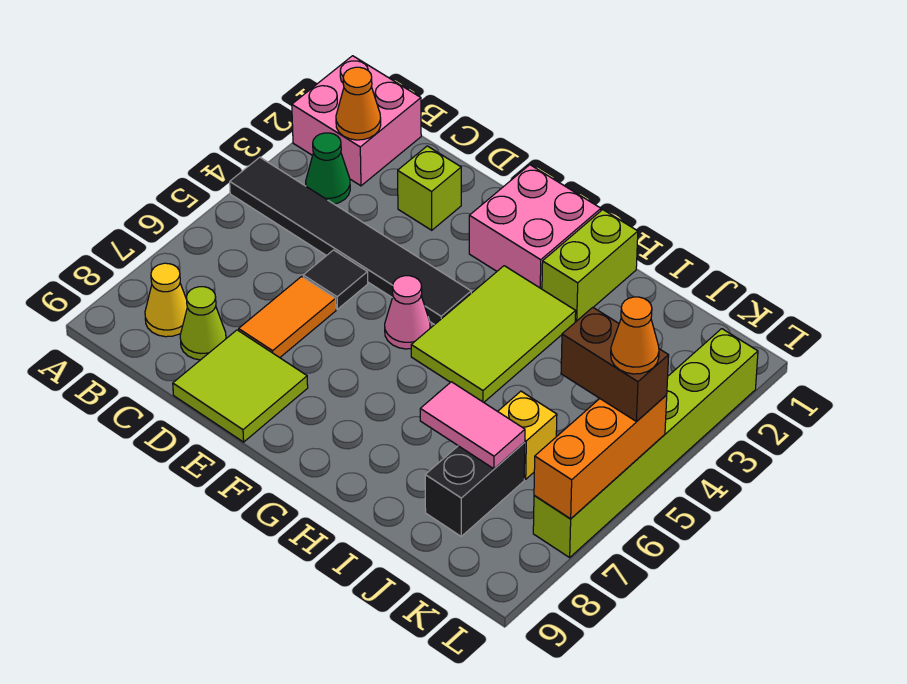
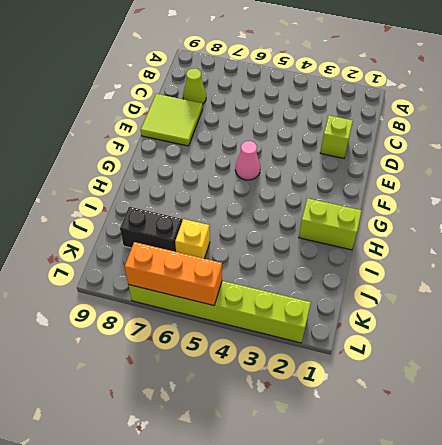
none -> pink brick A1:B2 level 1
none -> black tile A4:F4 level 1
none -> green cone B3 level 1

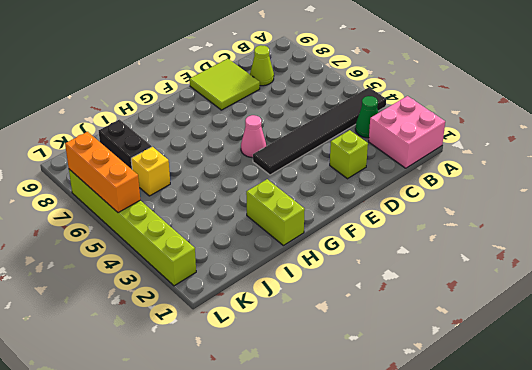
none -> yellow cone B8 level 1
none -> black tile D5 level 1
none -> orange tile D6:D7 level 1

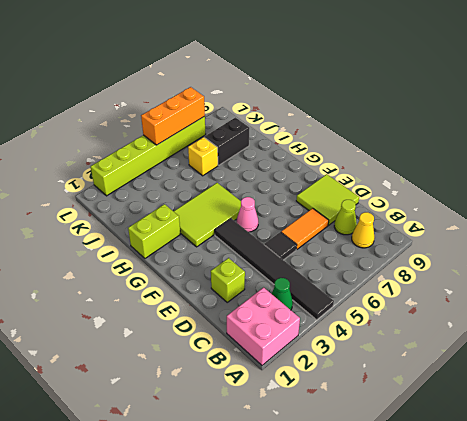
none -> pink brick F1:G2 level 1
none -> orange cone B2 level 2
none -> pink tile I7:J7 level 2

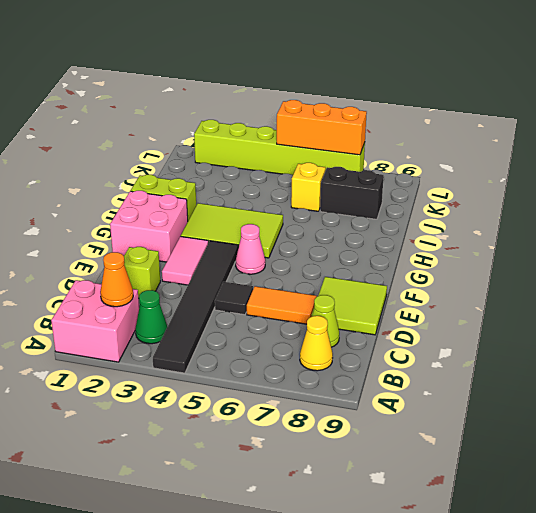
pink tile E3:F3 level 1 -> pink tile I7:J7 level 2
none -> brown brick K5:L5 level 3
none -> orange cone L5 level 4

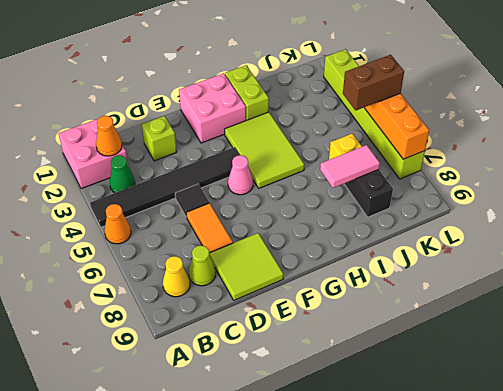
orange cone A5 level 1 -> orange cone L5 level 4

